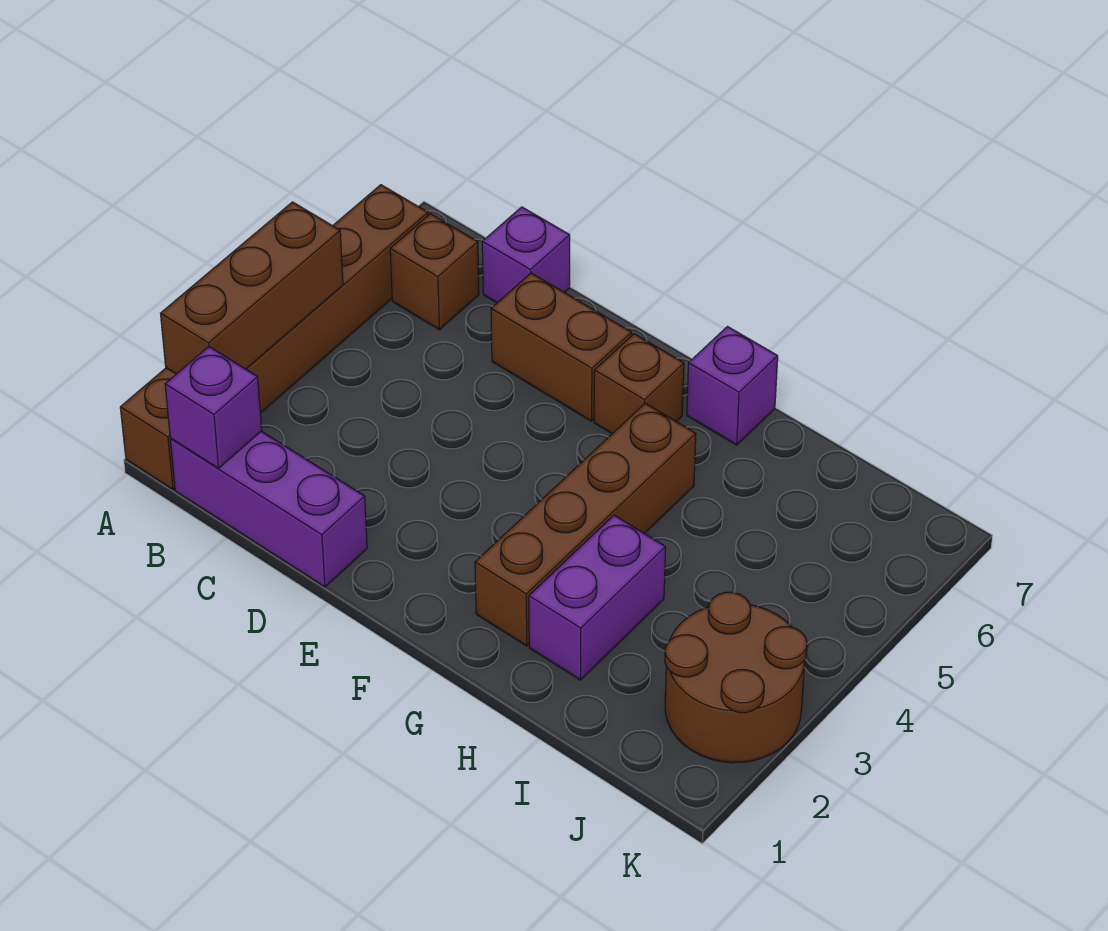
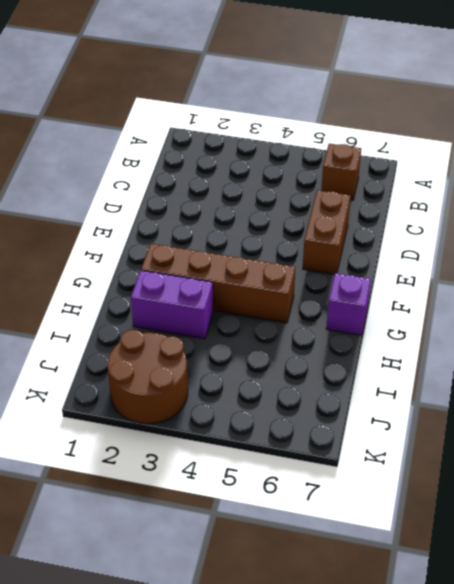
none -> brown brick A1:A6 level 1
none -> purple brick B1:D1 level 1
none -> purple brick C7 level 1

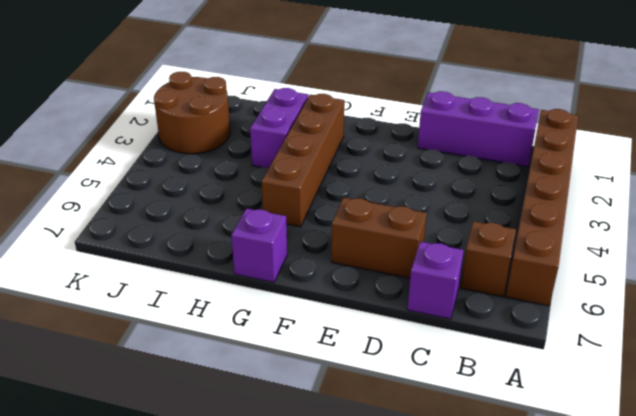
none -> brown brick F6 level 1
none -> brown brick A2:A4 level 2
none -> purple brick B1 level 2

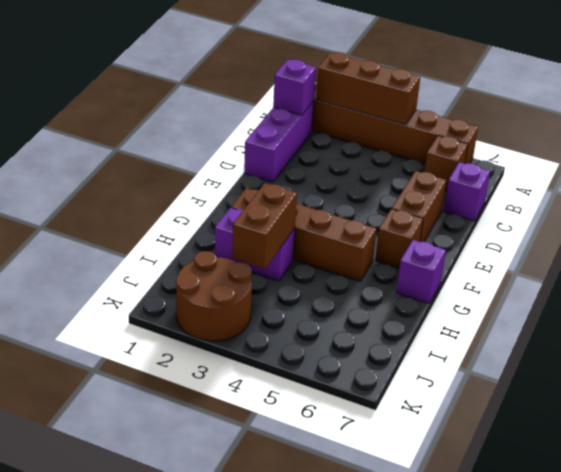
brown brick H3:I3 level 2 -> none

